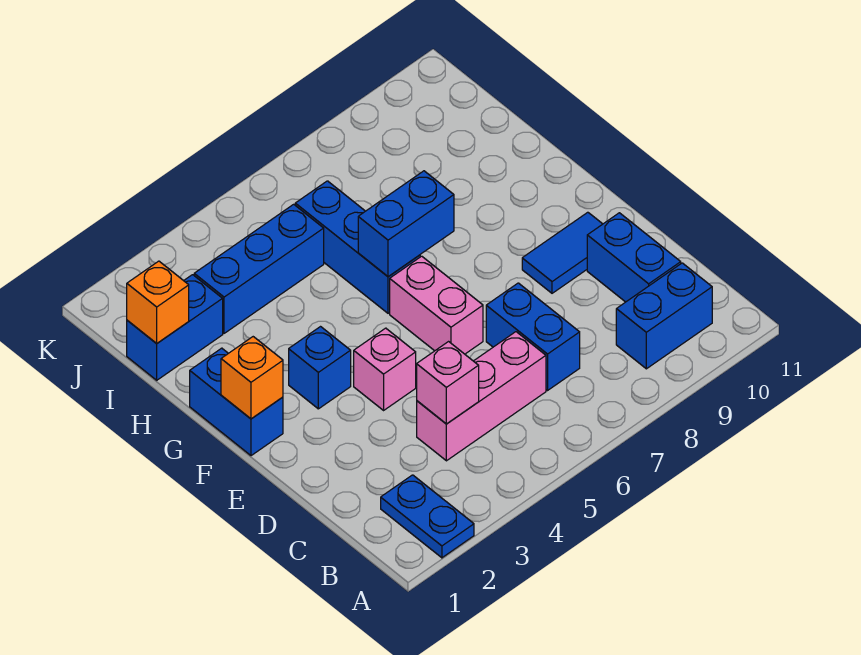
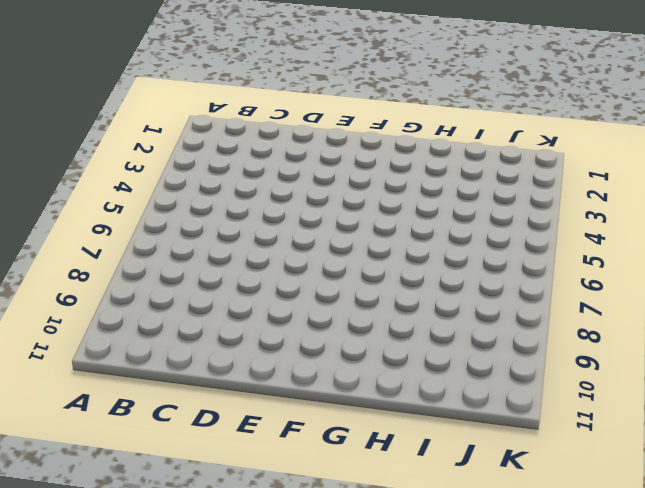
none -> blue plate A2:B2 level 1
none -> blue brick B9:B10 level 1
none -> pink brick C4:C6 level 1

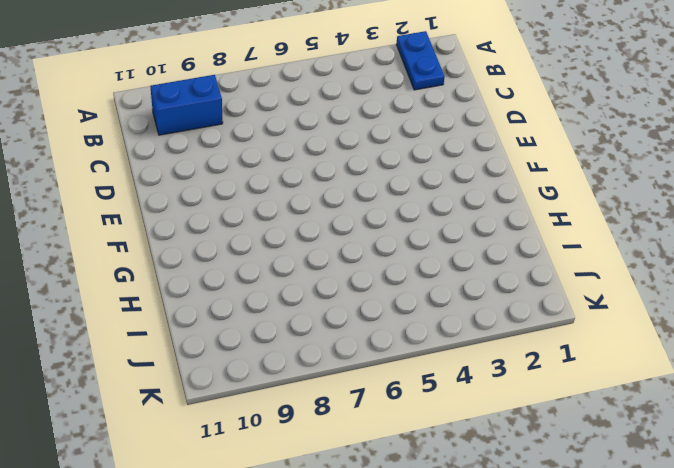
none -> pink brick C4:C6 level 1
none -> blue brick C7:D7 level 1
none -> blue brick C10:D10 level 1

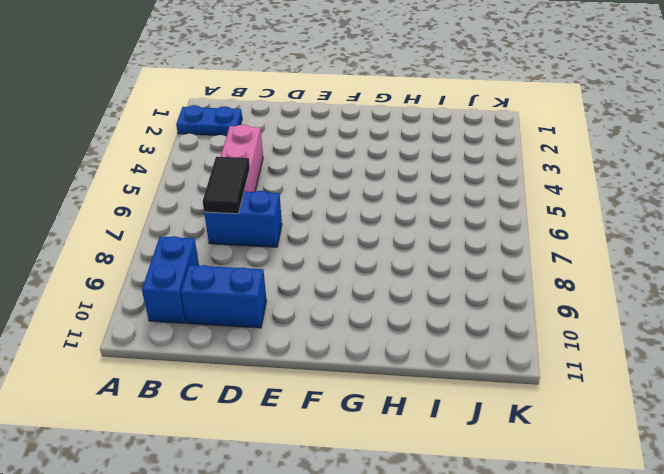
black tile C6:C7 level 2 -> none
none -> pink brick E4 level 1
none -> pink brick E6:F6 level 1
none -> blue tile E9:E10 level 1

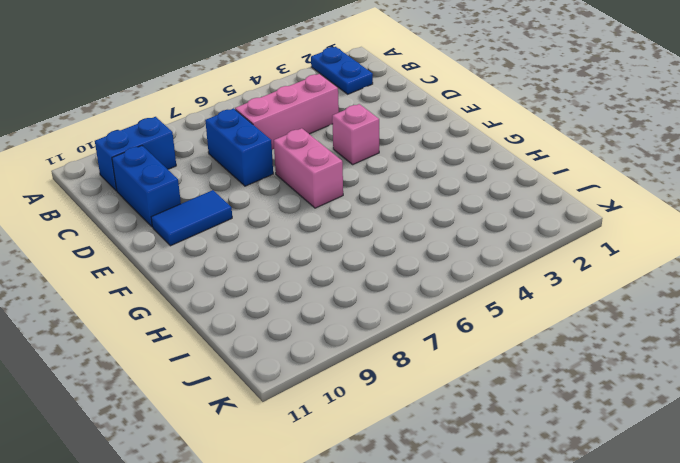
none -> blue brick F1:G1 level 1
none -> blue brick F3 level 1
none -> blue brick G6:I6 level 1

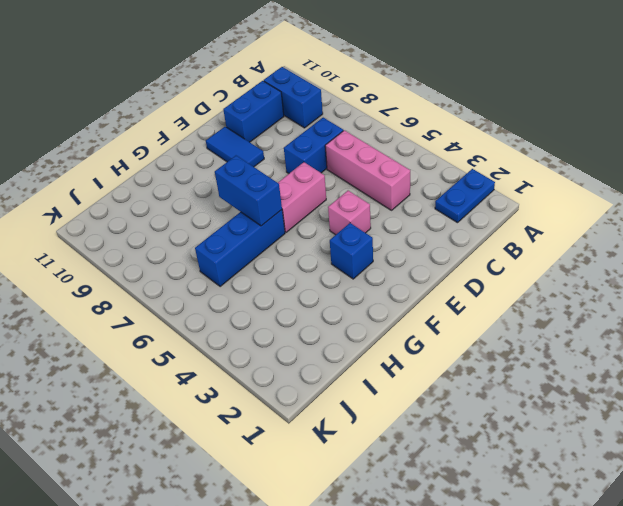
none -> blue brick F1:G1 level 1
none -> blue brick I1:I2 level 1
none -> blue brick I3:I5 level 1

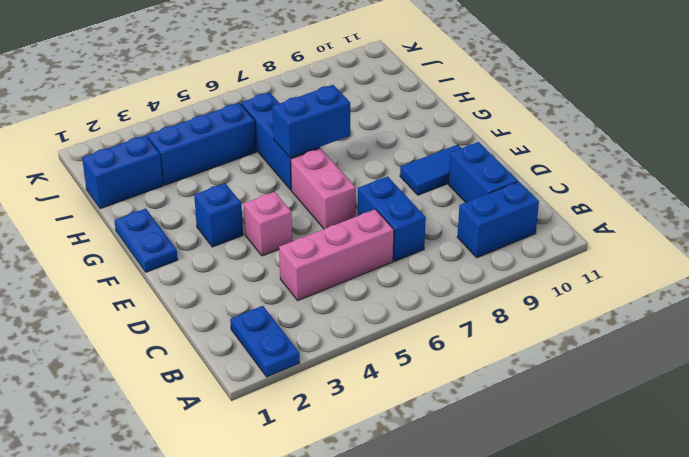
blue plate F1:G1 level 1 -> blue brick F1:G1 level 1
none -> pink brick C4 level 2
none -> orange brick F1 level 2
none -> orange brick I1 level 2

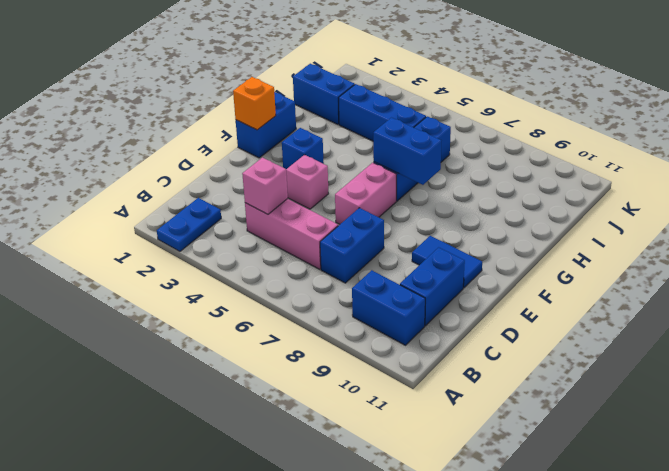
none -> orange brick I1 level 2

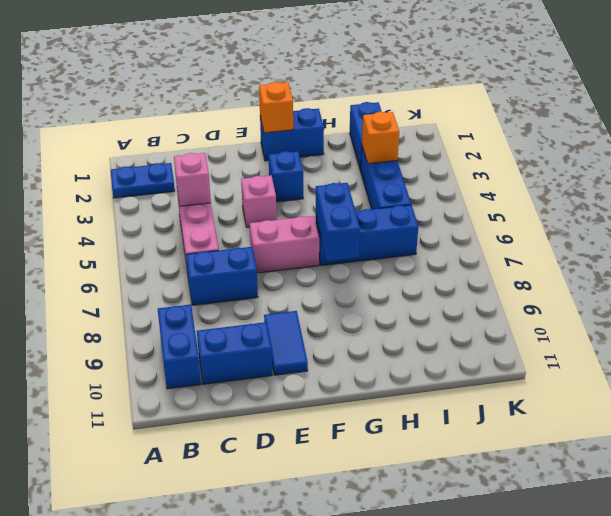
orange brick I3 level 2 -> orange brick I1 level 2

